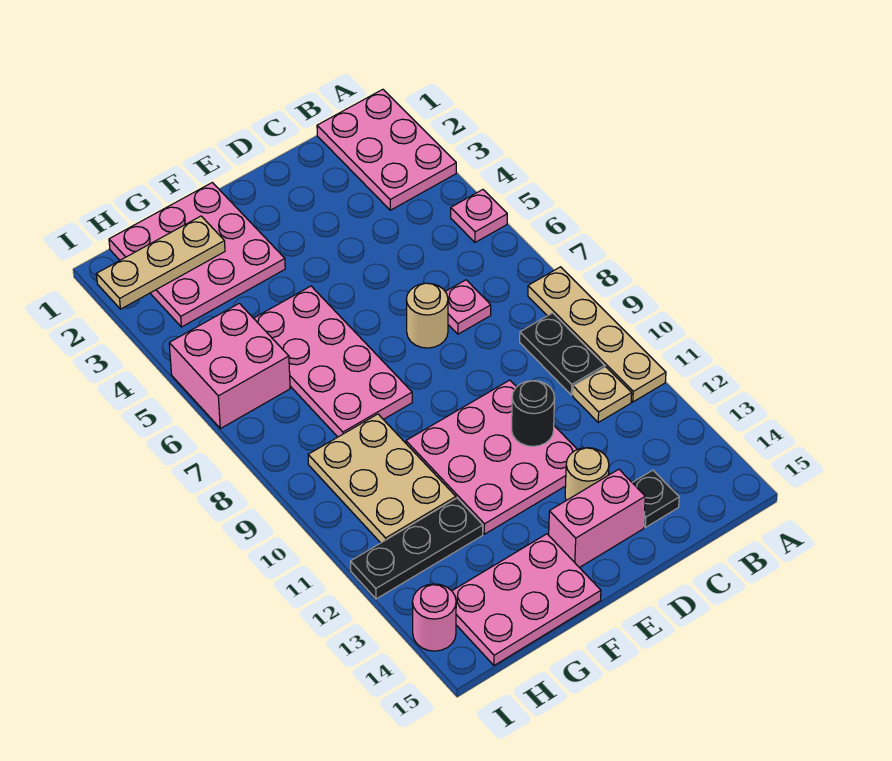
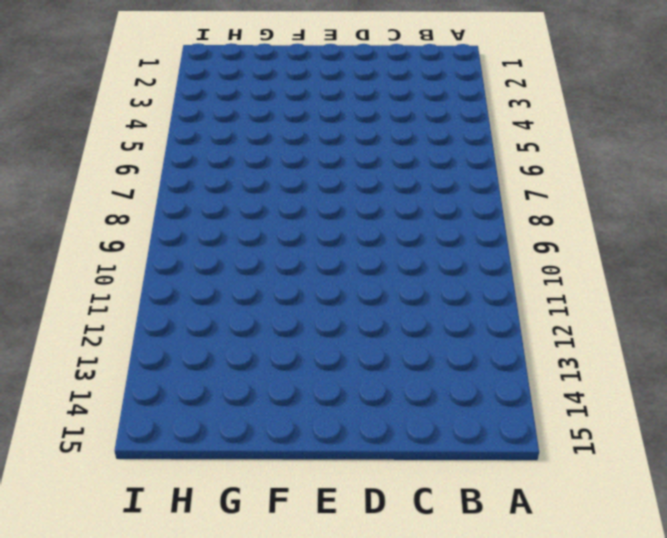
none -> pink plate A1:B3 level 1
none -> pink plate A5 level 1
none -> tan plate A8:A11 level 1

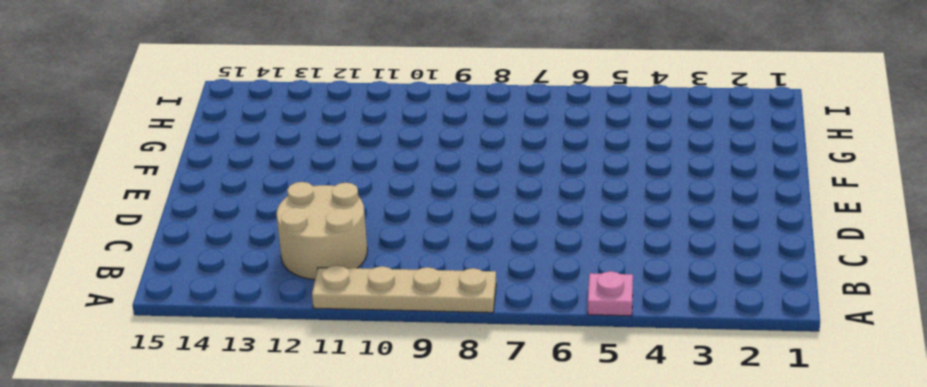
tan round brick B11:C12 level 1 -> tan plate B11 level 1
none -> pink plate A1:B3 level 1
none -> black plate B9:B10 level 1
none -> pink plate C7 level 1

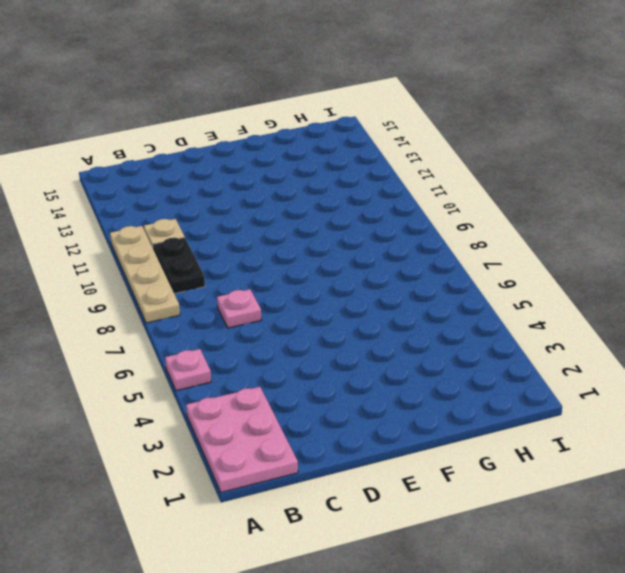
none -> black plate C14 level 1
none -> tan round brick D7 level 1
none -> pink plate D10:F12 level 1

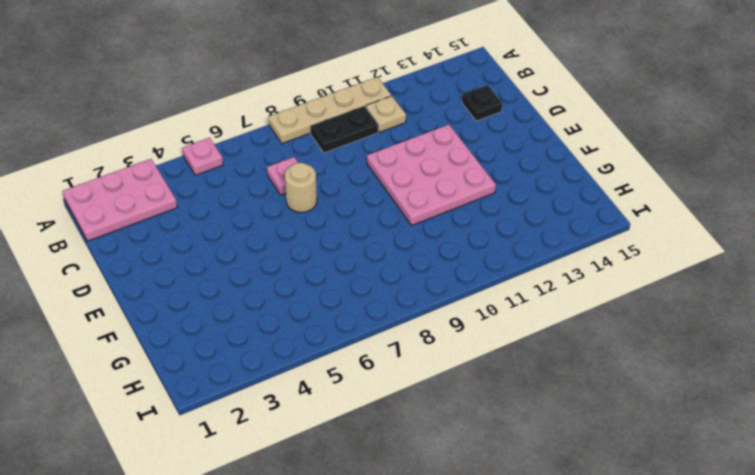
none -> tan round brick D13 level 1
none -> pink brick D14:E14 level 1
none -> pink plate F1:H3 level 1

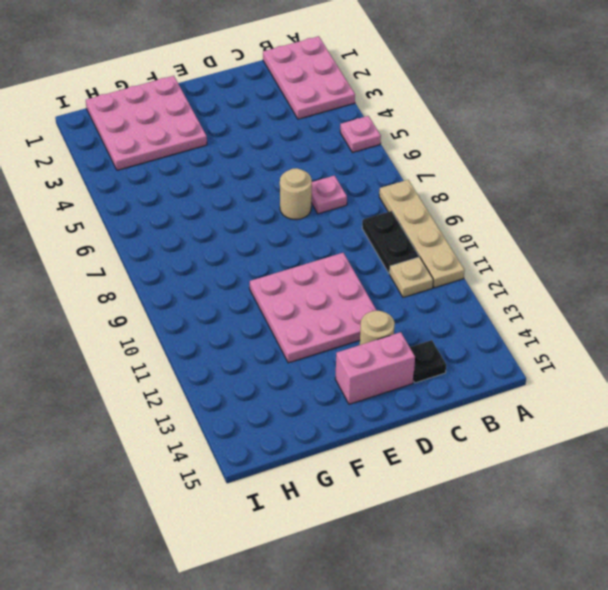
none -> pink plate F5:G8 level 1
none -> pink plate F14:H15 level 1
none -> tan plate G9:H11 level 1

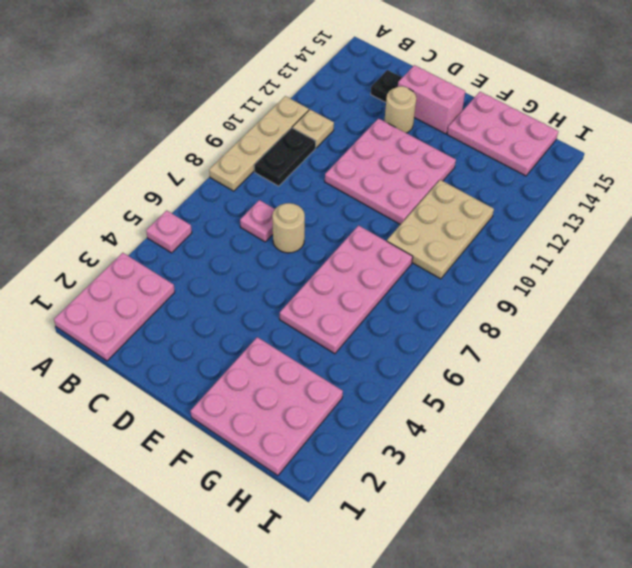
none -> black plate G12:I12 level 1
none -> pink brick H5:I6 level 1
none -> pink round brick I14 level 1

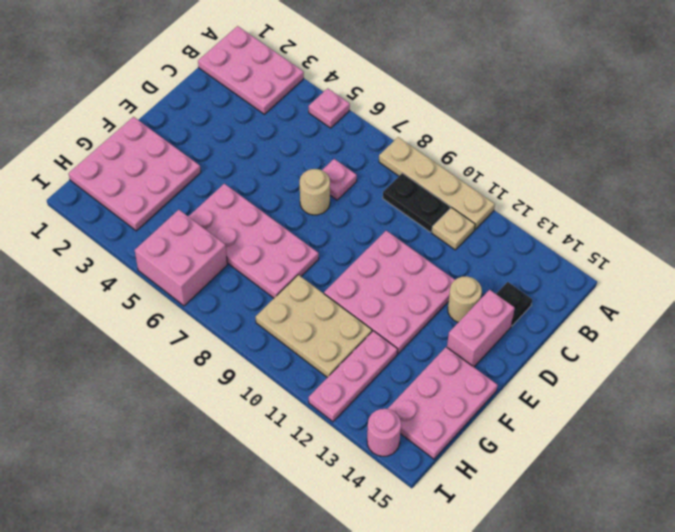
pink plate G12:I12 level 1 -> black plate G12:I12 level 1
none -> black round brick D11 level 2
none -> tan plate G2:I2 level 2

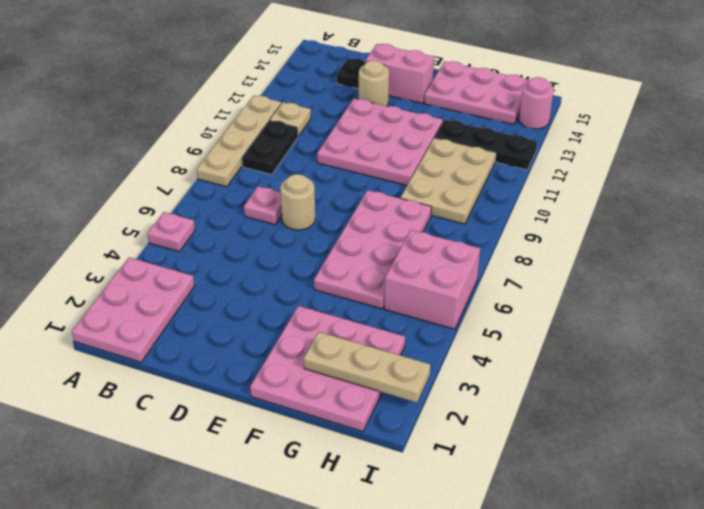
none -> black round brick D11 level 2

